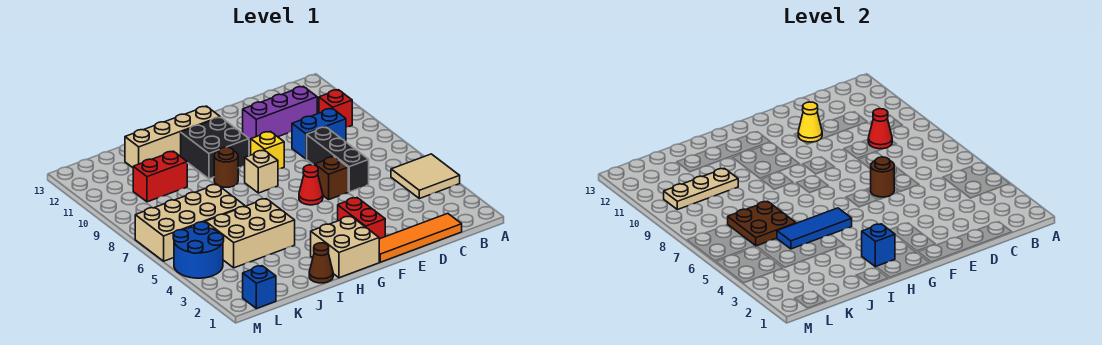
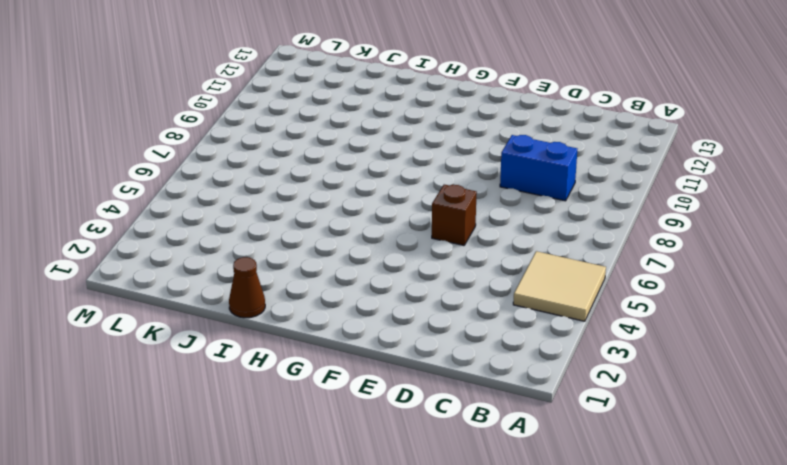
none -> red brick B10 level 1
none -> orange tile C1:F1 level 1
none -> purple brick C11:E11 level 1

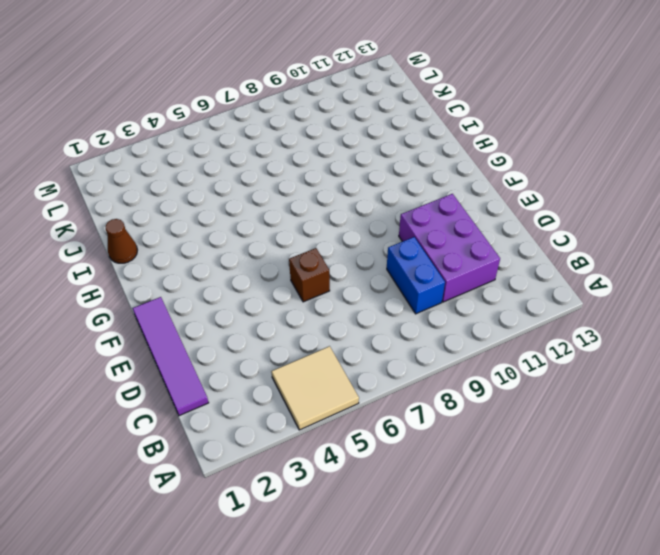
purple tile C1:F1 level 1 -> orange tile C1:F1 level 1
purple brick C10:E11 level 1 -> purple brick C11:E11 level 1
none -> red brick B10 level 1
none -> black brick D6:D8 level 1
none -> red brick F2:F3 level 1

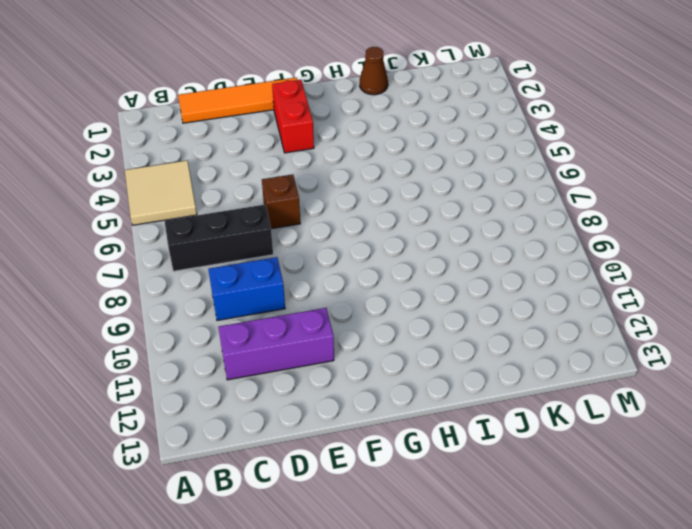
black brick B7:D7 level 1 -> black brick D6:D8 level 1
none -> red brick B10 level 1
none -> red cone F6 level 1
none -> yellow brick F9 level 1

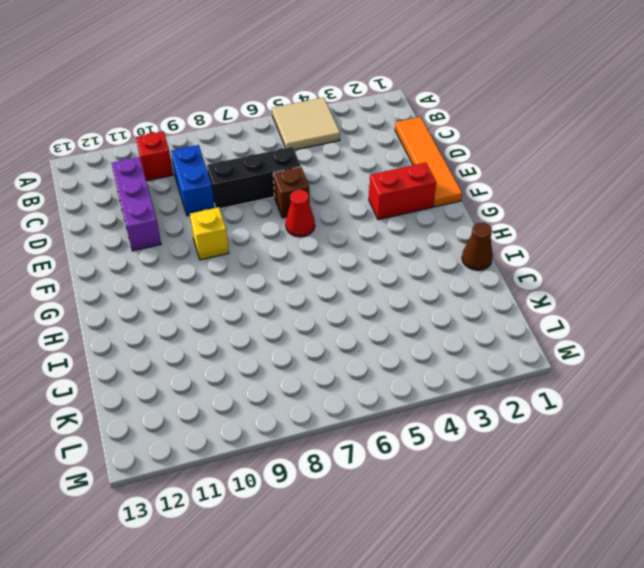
none -> tan brick G1:H2 level 1
none -> tan brick G8 level 1
none -> black brick G10:H11 level 1

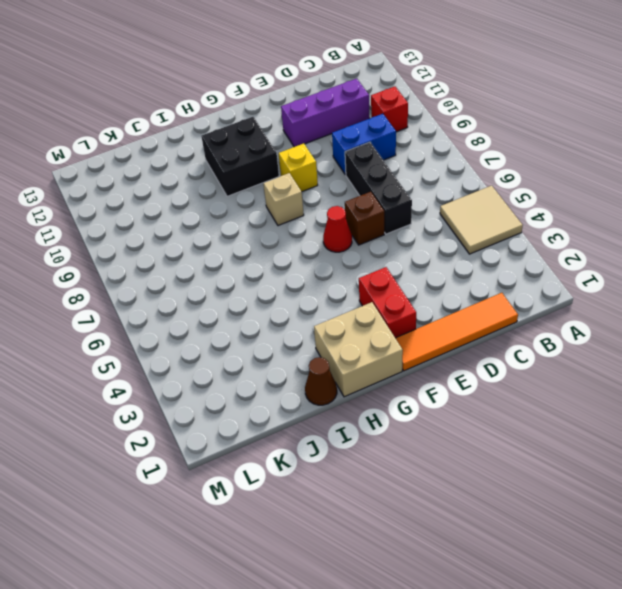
none -> tan brick G12:J12 level 1
none -> brown round brick H9 level 1
none -> tan brick I4:K5 level 1

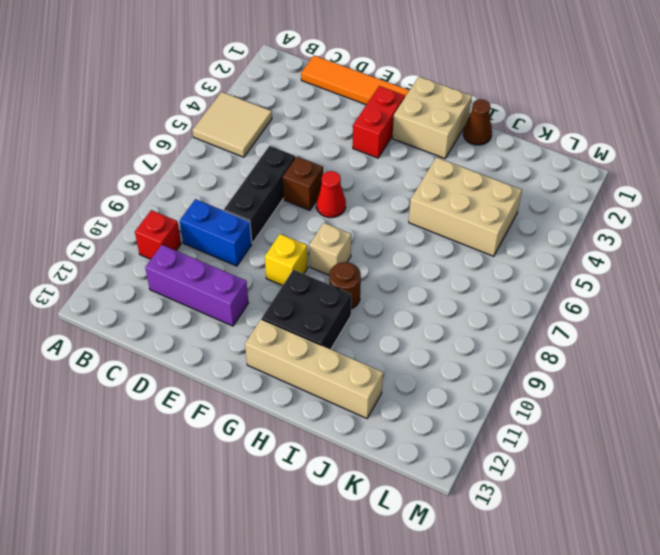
none -> tan brick J6:M7 level 1
none -> red brick J10:K10 level 1
none -> blue brick L1 level 1

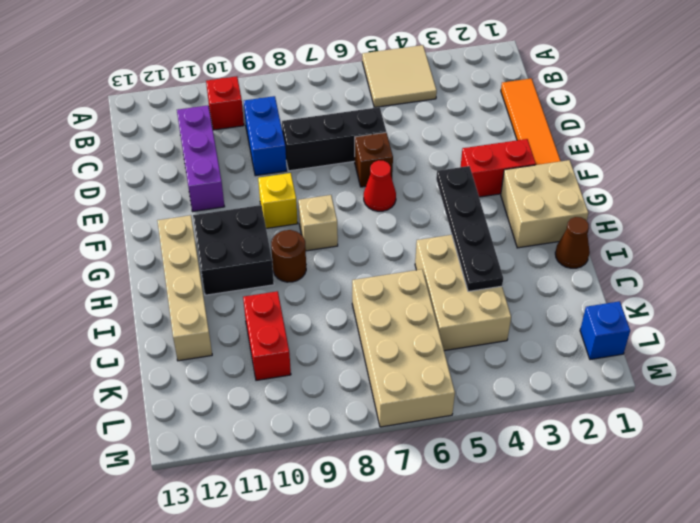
black plate G4:J4 level 2 -> none
none -> blue round brick L4:M5 level 1
none -> red cone C9 level 2
none -> brown round brick E6 level 2

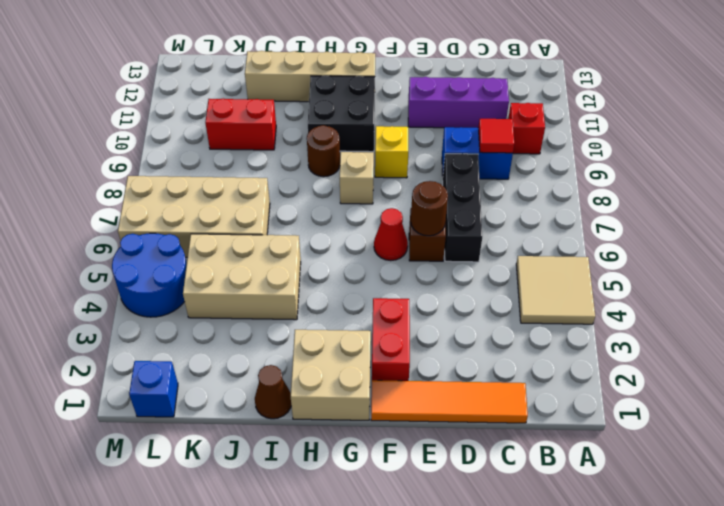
red tile C9 level 2 -> red cone C9 level 2
none -> yellow cone E11 level 2
none -> blue brick H2 level 2
none -> blue tile H5:J5 level 2

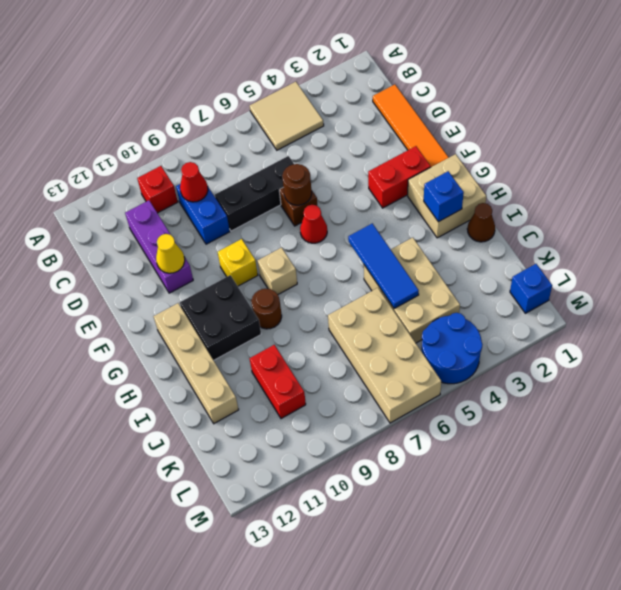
none -> brown plate J6:K7 level 2
none -> tan plate J10:L10 level 2

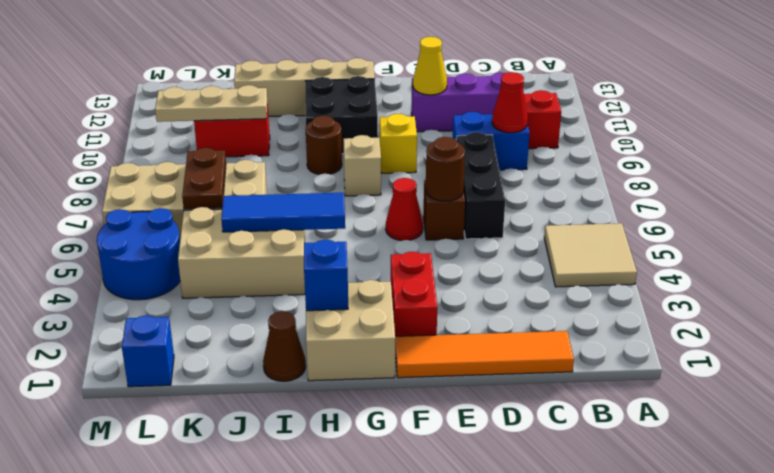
brown plate K6:K7 level 2 -> brown plate J6:K7 level 2

